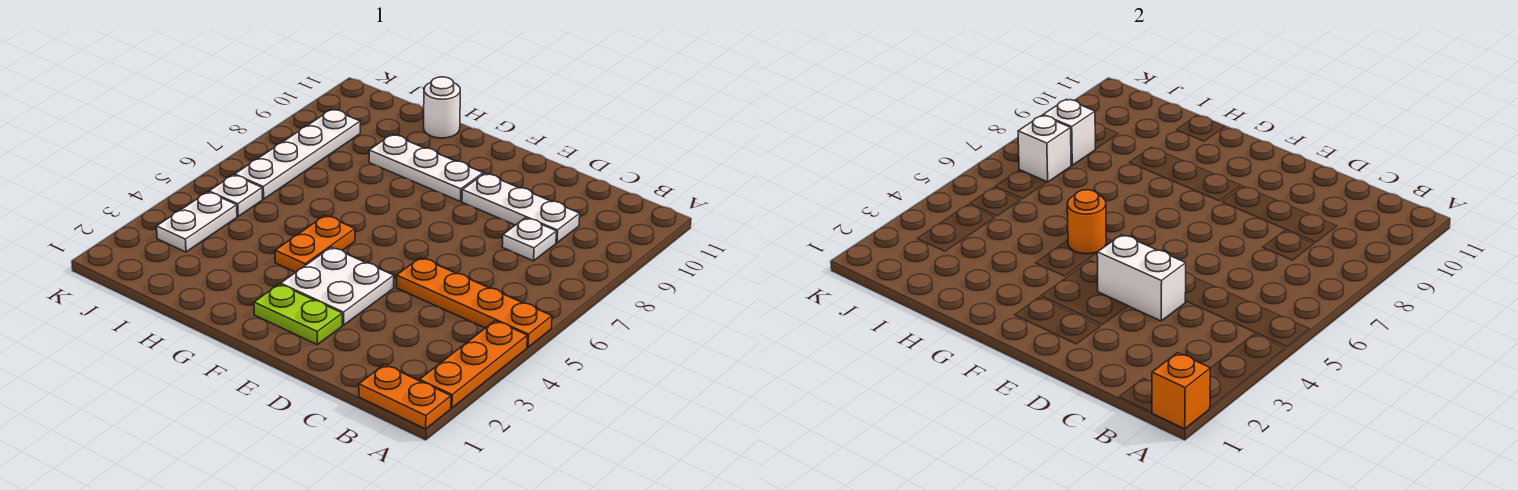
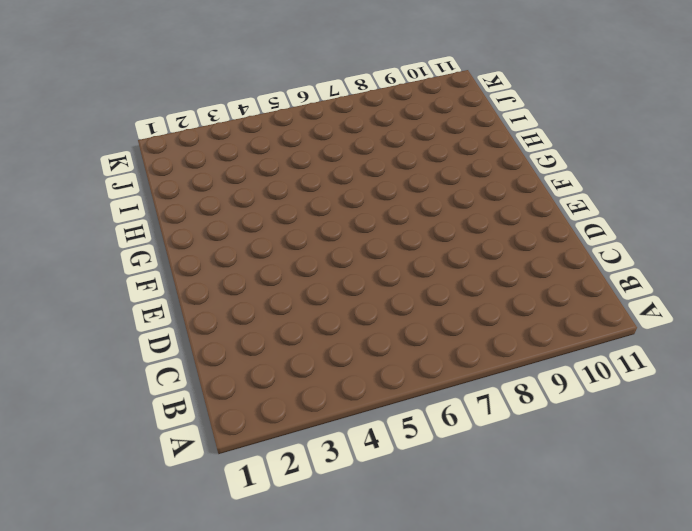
none -> orange plate A1:B1 level 1
none -> orange plate A2:A4 level 1
none -> orange plate A5:D5 level 1

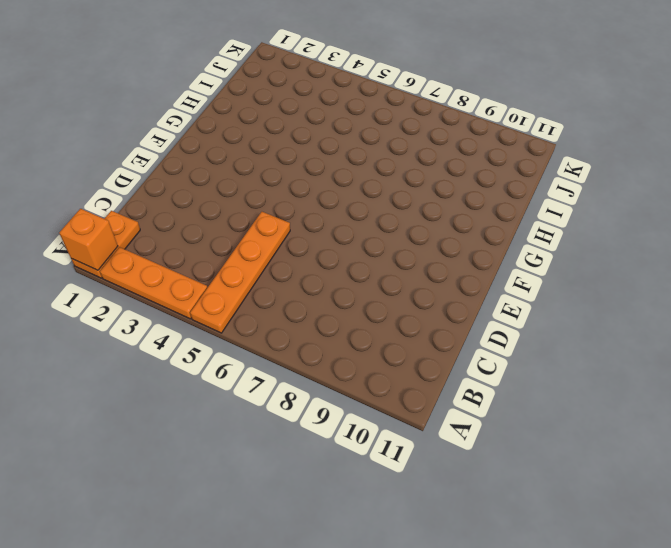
none -> white plate C8 level 1
none -> white plate C9:E9 level 1
none -> lime plate E2:F2 level 1

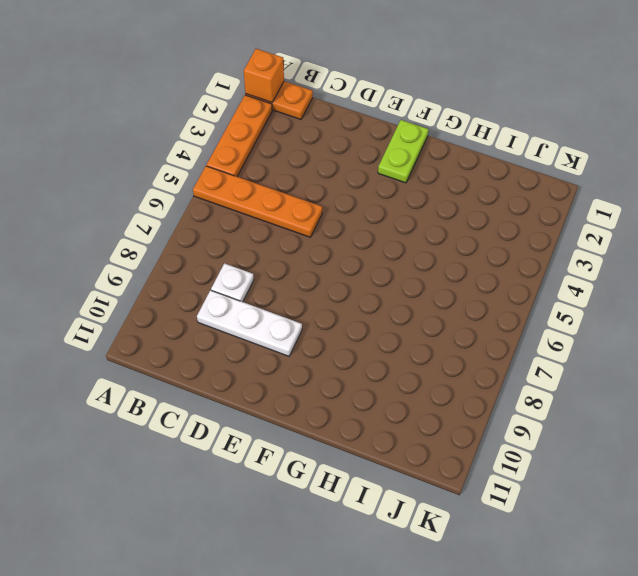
lime plate F1:F2 level 1 -> lime plate E2:F2 level 1
none -> white plate E3:F4 level 1
none -> white plate F9:H9 level 1
none -> orange plate G4:G5 level 1

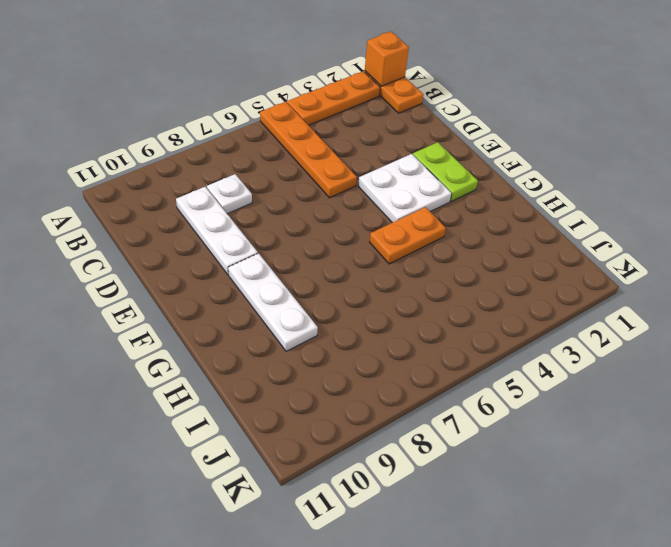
none -> white round brick H11 level 1
none -> white plate J3:J4 level 1
none -> white plate J5 level 1

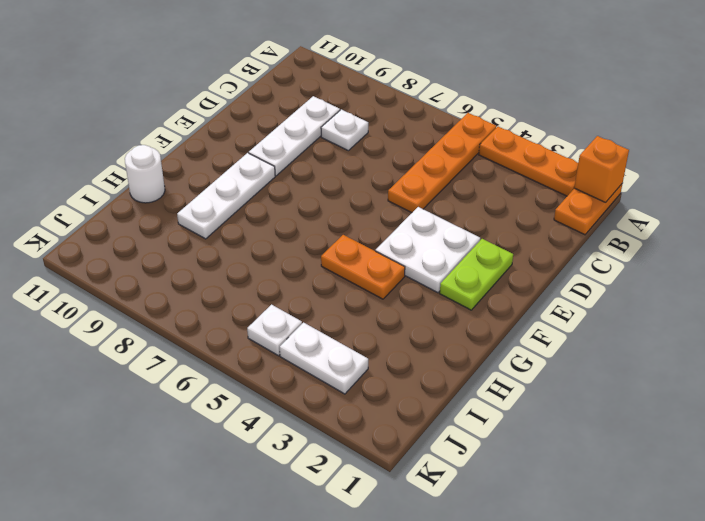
none -> white plate J6:J9 level 1
none -> white brick D4:E4 level 2
none -> orange round brick G5 level 2

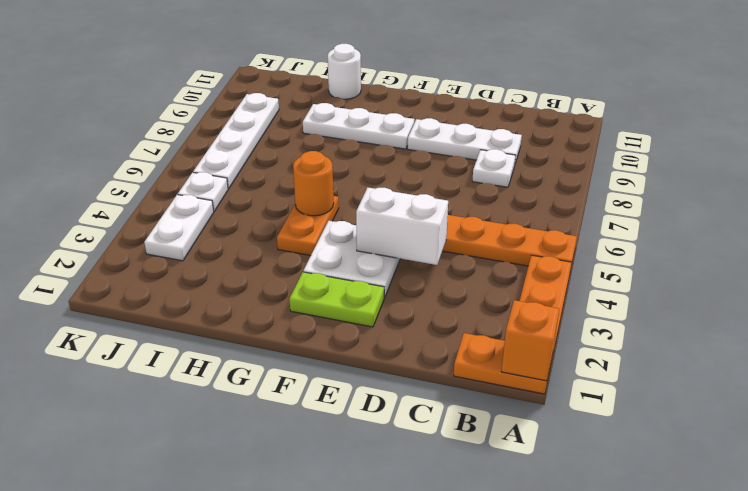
none -> white brick J7 level 2
none -> white brick J8 level 2

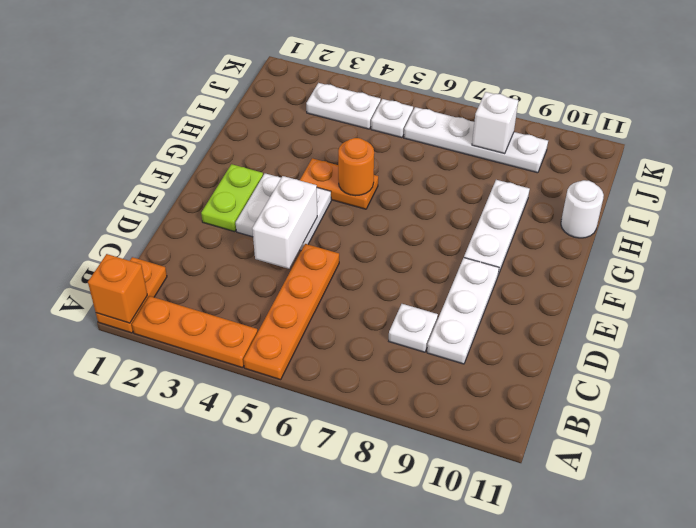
none -> white brick J7 level 2

